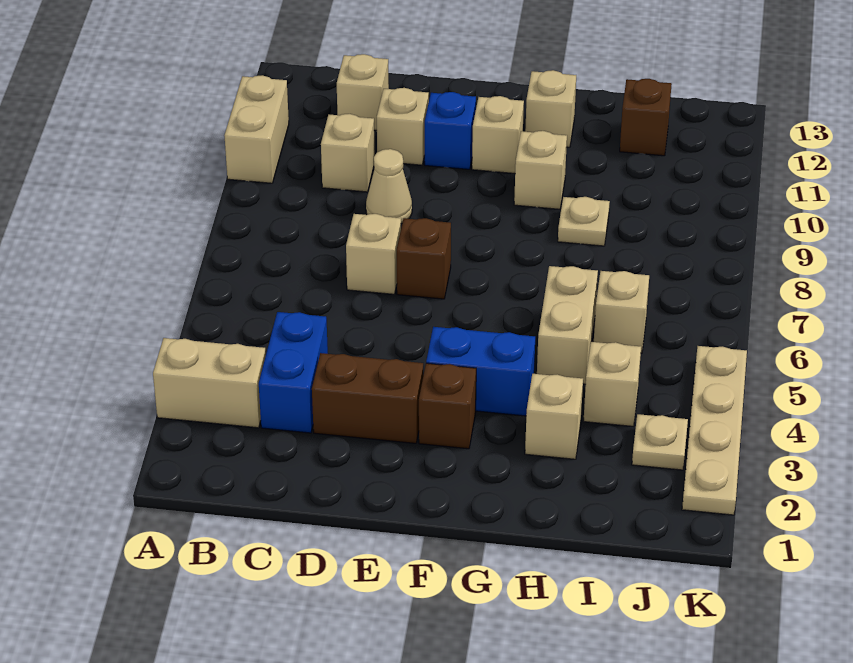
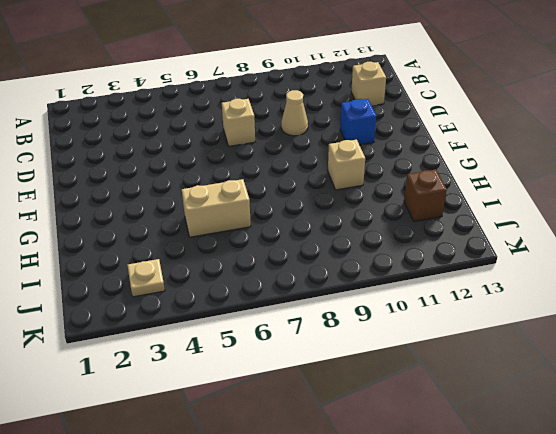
none -> tan brick A3:B3 level 1
none -> tan brick A10:A11 level 1
none -> blue brick C3:C4 level 1

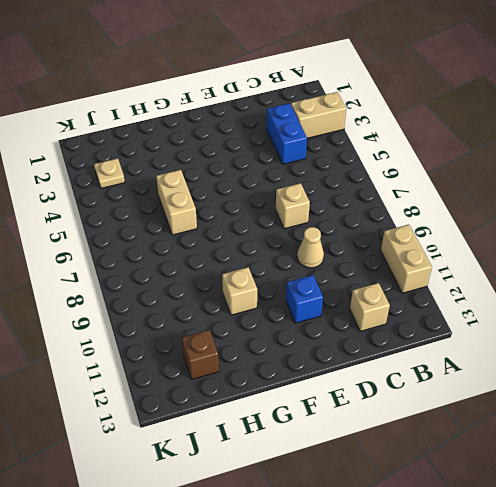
none -> tan brick C10 level 1
none -> brown brick D3:E3 level 1
none -> tan brick D11 level 1

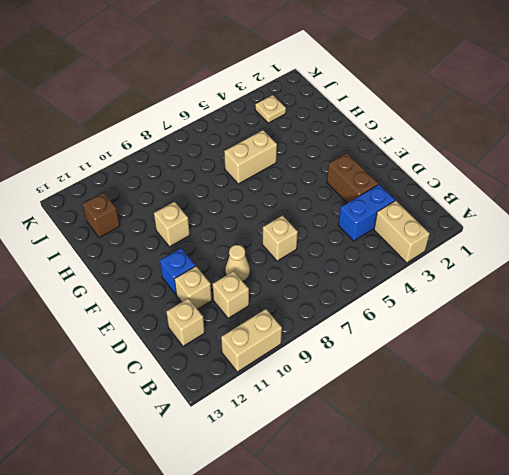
none -> brown brick E7 level 1
none -> brown brick F3 level 1
none -> blue brick F4:G4 level 1

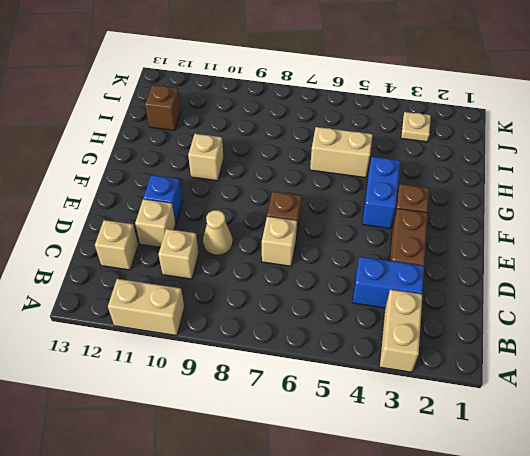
none -> tan brick F11 level 1
none -> tan brick G12 level 1
none -> tan brick H3 level 1

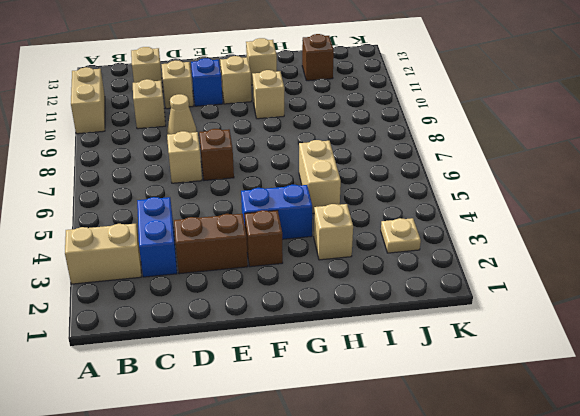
none -> tan plate H9 level 1
none -> tan brick I4 level 1
none -> tan brick I6 level 1

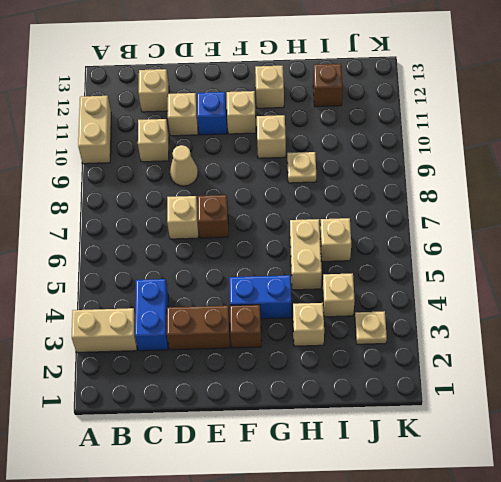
none -> tan plate K2:K5 level 1

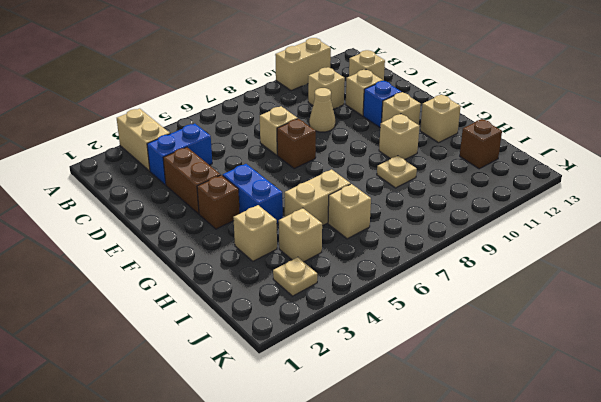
none -> tan plate K2:K5 level 1

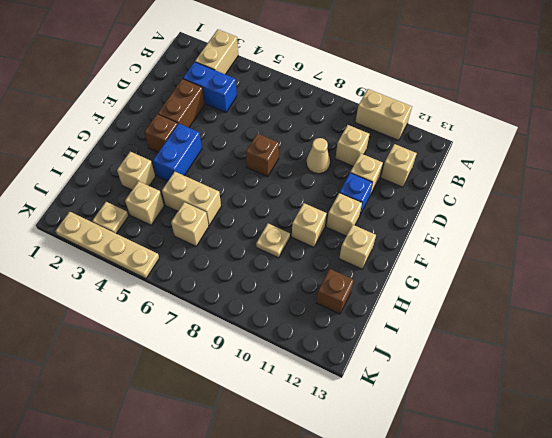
none -> tan brick D7 level 1

